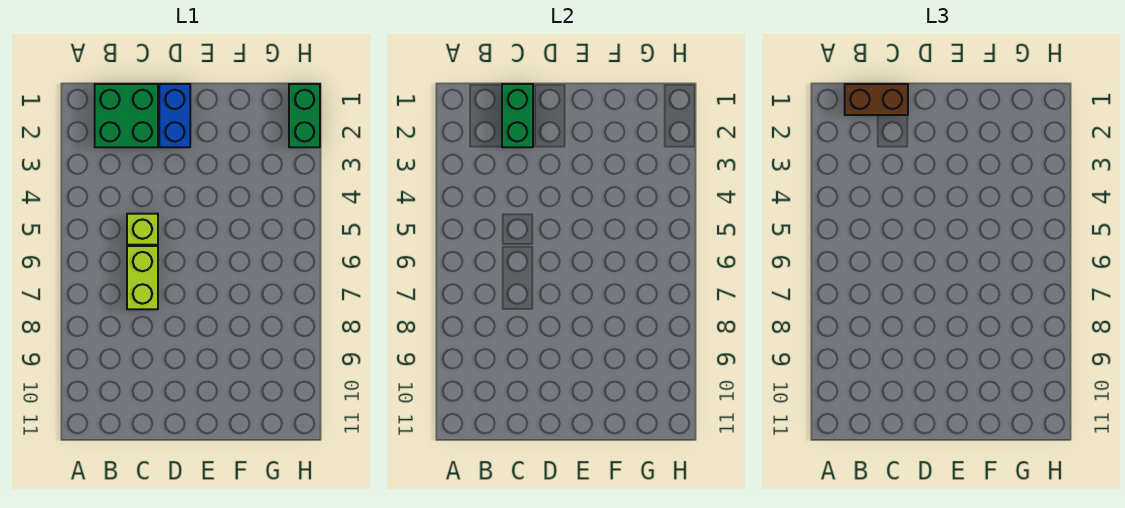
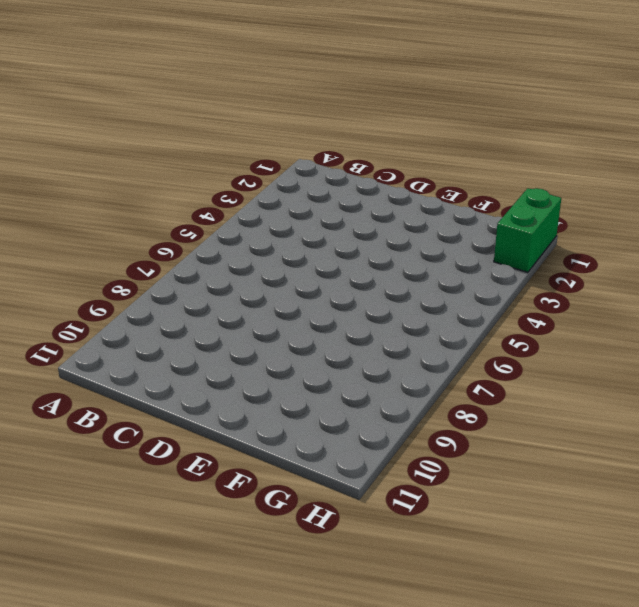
none -> green brick B1:C2 level 1
none -> lime brick C5 level 1

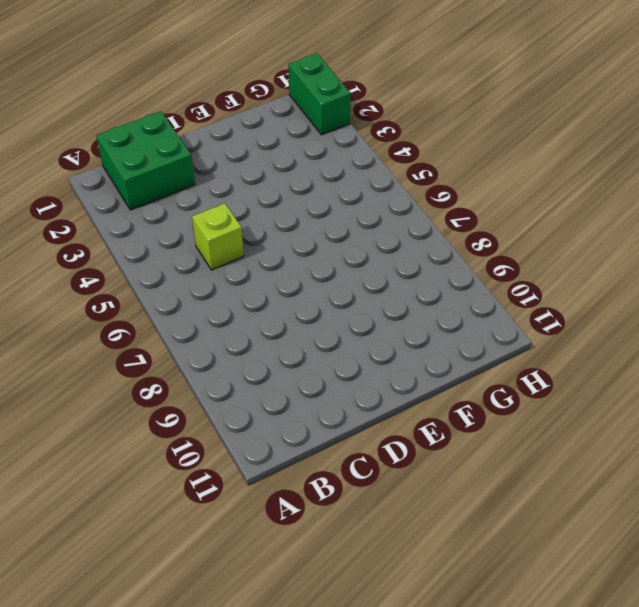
none -> lime brick C6:C7 level 1
none -> blue brick D1:D2 level 1

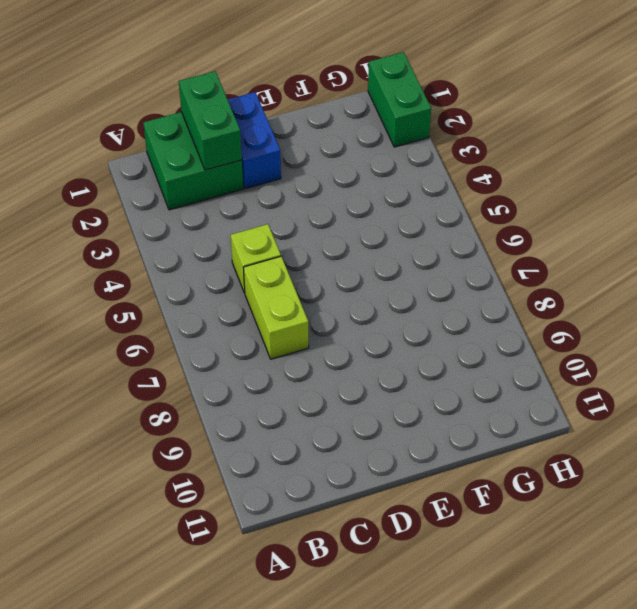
none -> brown brick B1:C1 level 3

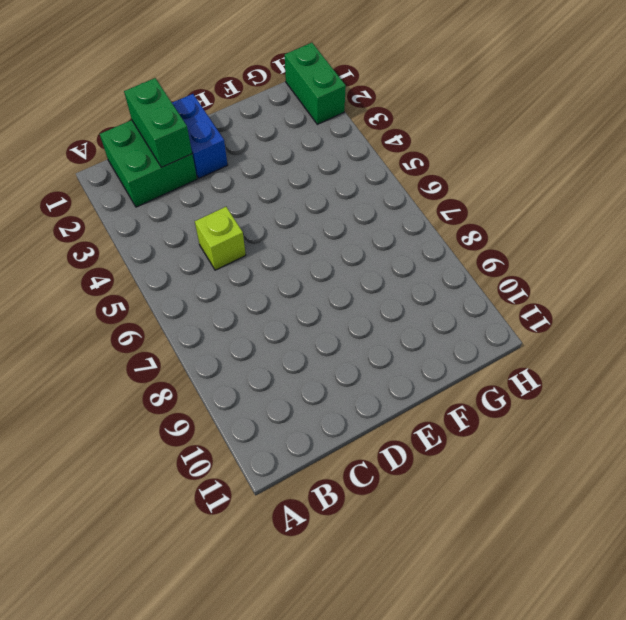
none -> lime brick C6:C7 level 1
none -> brown brick B1:C1 level 3

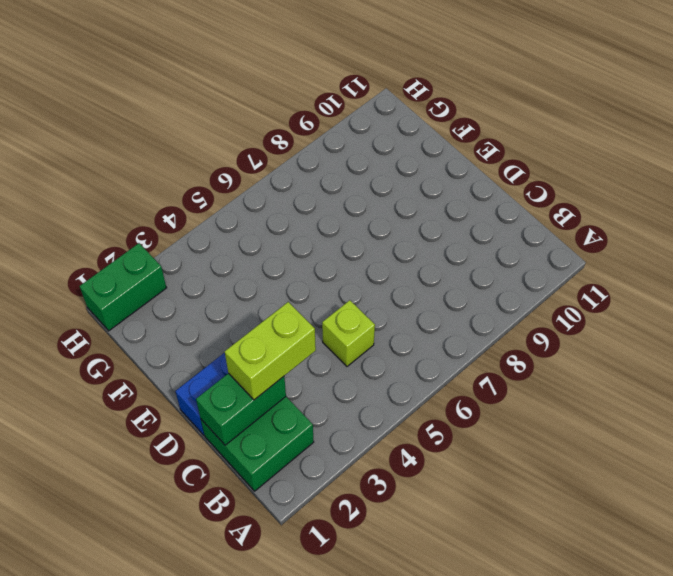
lime brick C2:C3 level 3 -> lime brick C6:C7 level 1
none -> brown brick B1:C1 level 3

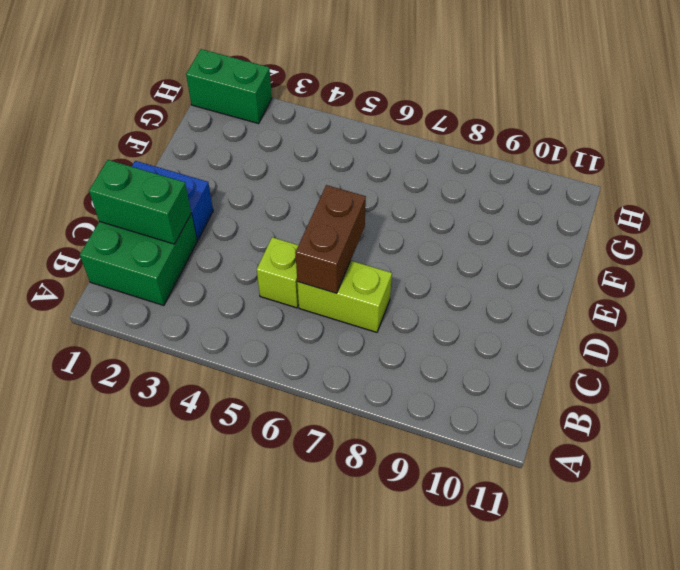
brown brick C6:D6 level 2 -> brown brick B1:C1 level 3

